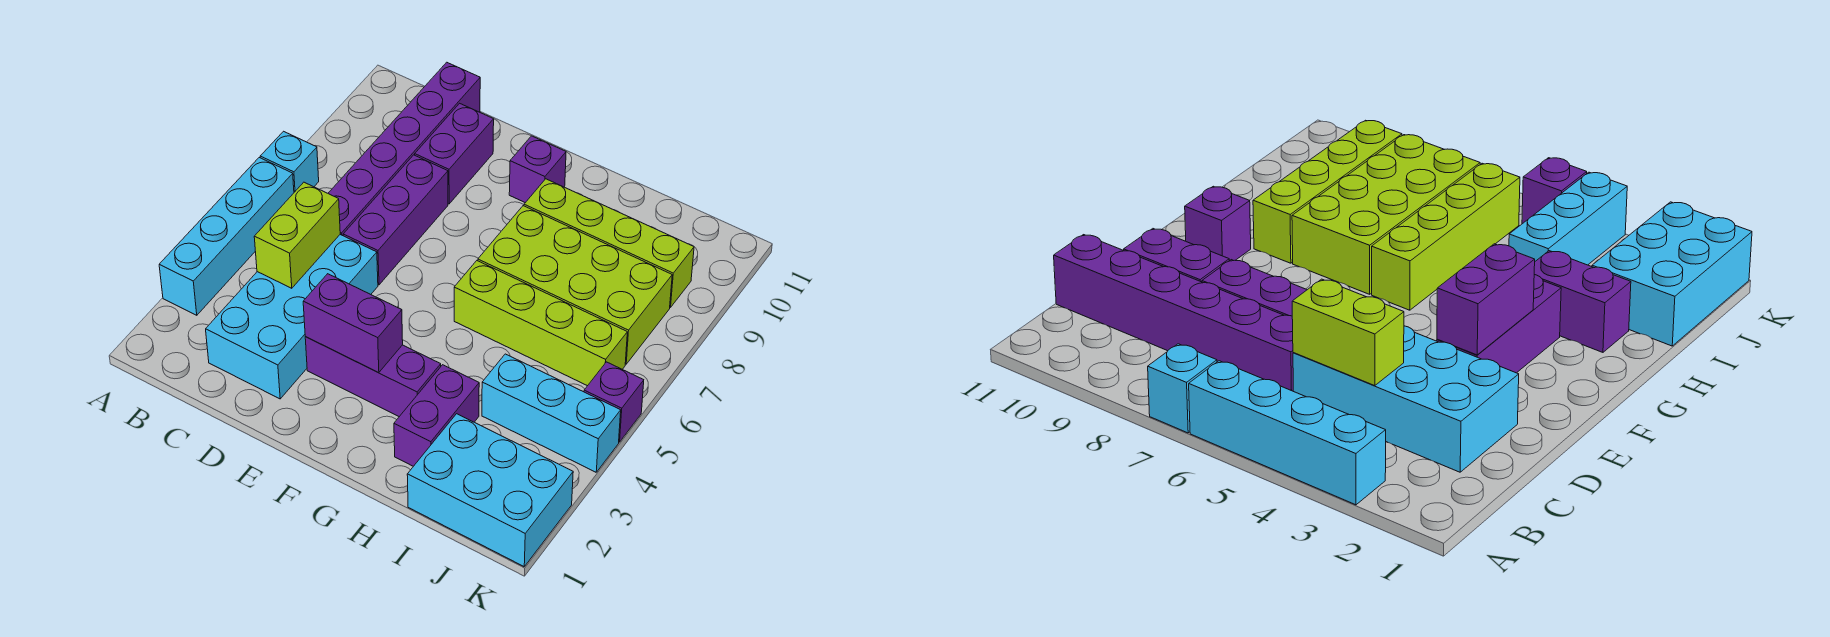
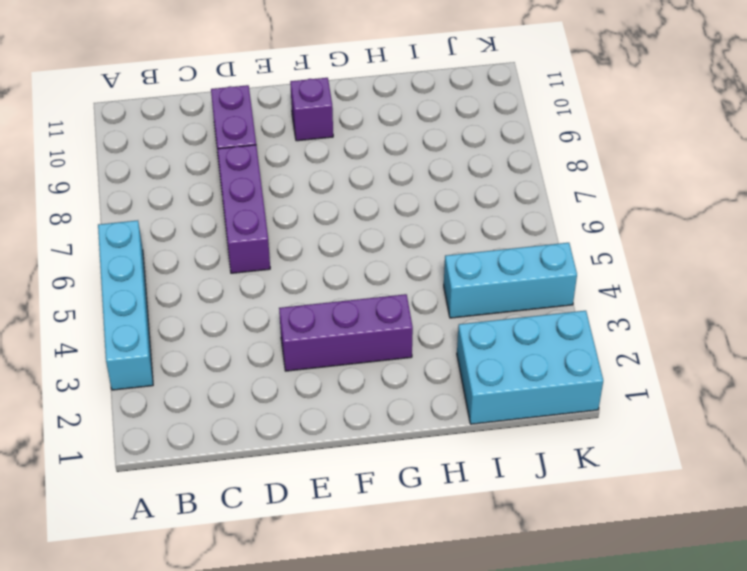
none -> cyan brick A7 level 1
none -> cyan brick C2:D5 level 1
none -> purple brick C6:C11 level 1

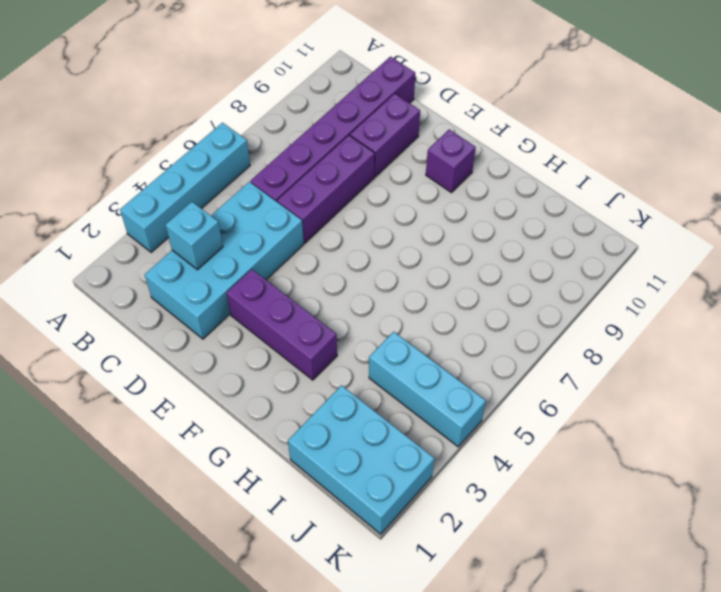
cyan brick C3 level 2 -> cyan brick A7 level 1
none -> lime brick G6:J6 level 1
none -> lime brick G7:J8 level 1
none -> lime brick G9:J9 level 1

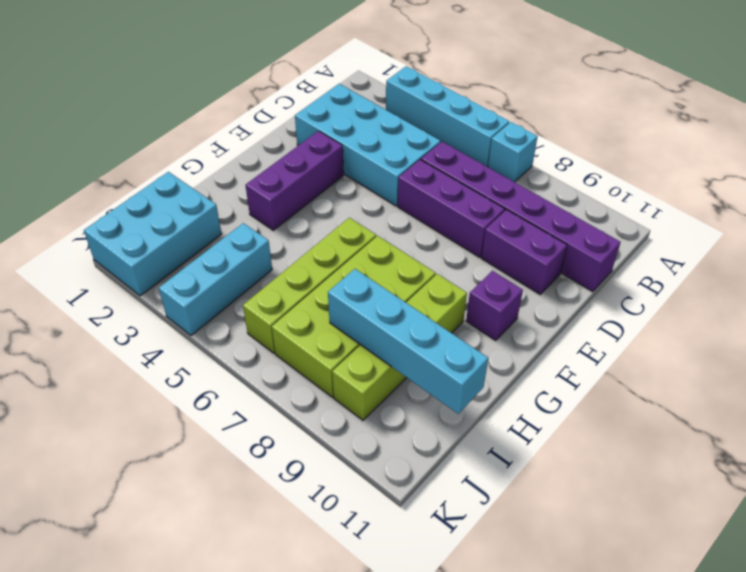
cyan brick I8:I11 level 2 -> none
none -> purple brick H2:H3 level 1
none -> purple brick K5 level 1
none -> lime brick C4:C5 level 2

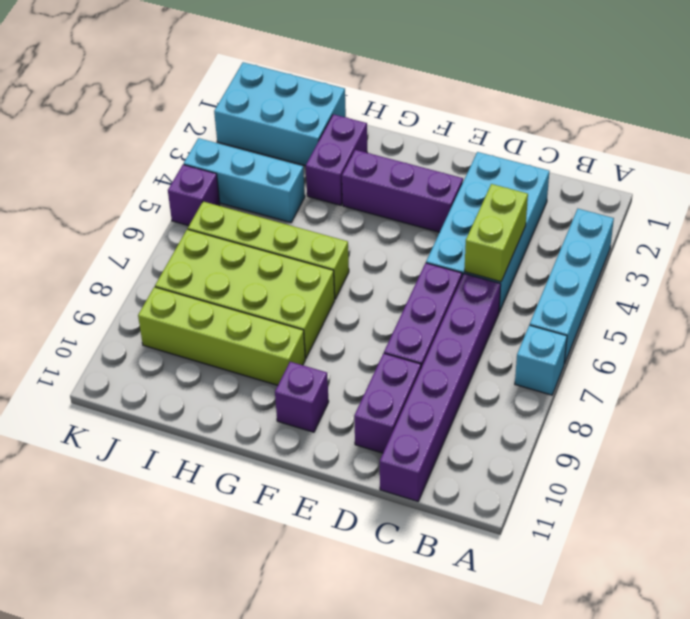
none -> purple brick E3:F3 level 2

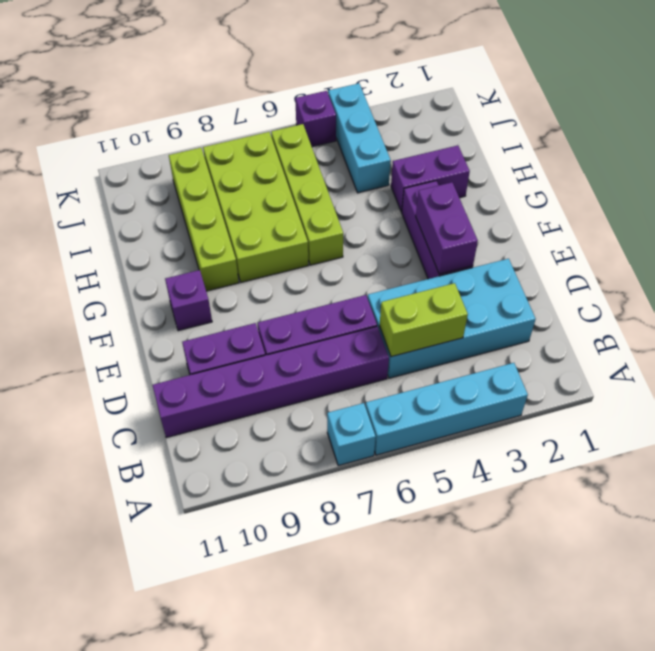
none -> cyan brick I1:K2 level 1

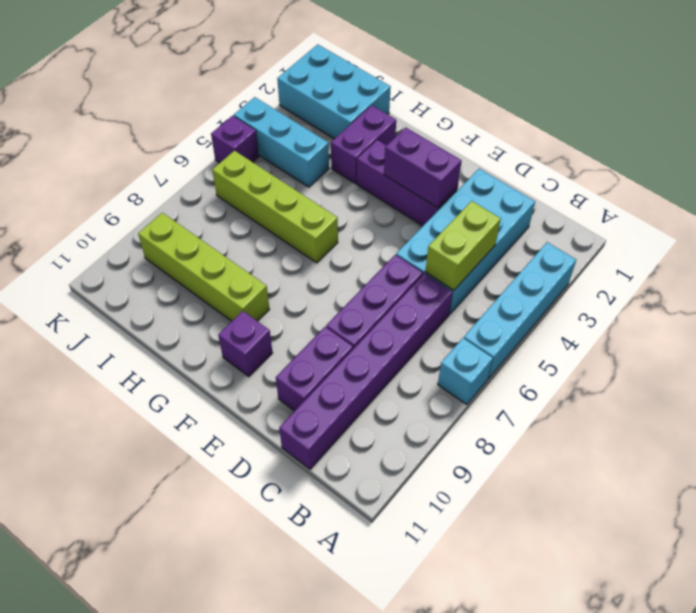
none -> lime brick G7:J8 level 1

